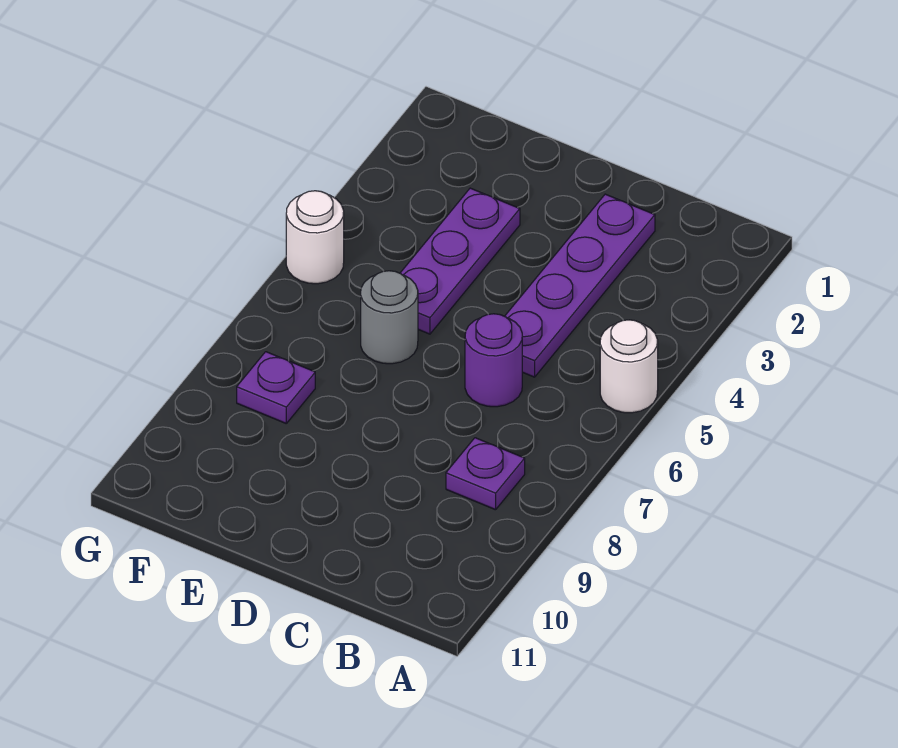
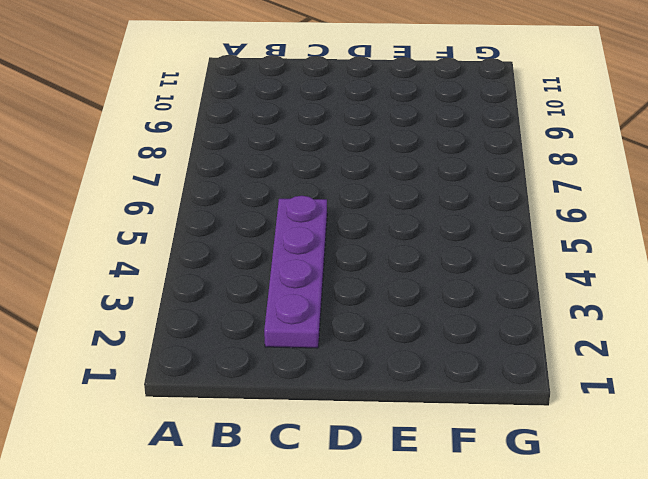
none -> white round brick A5 level 1
none -> purple plate B8 level 1

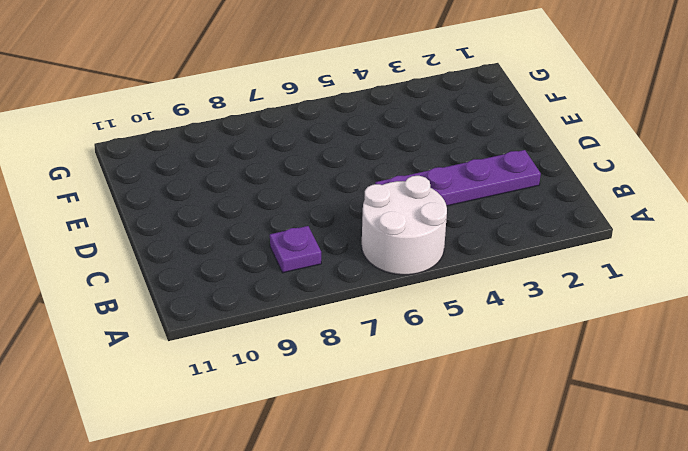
white round brick A5:B6 level 1 -> white round brick A5 level 1
none -> purple round brick C6 level 1
none -> purple plate E3:E5 level 1

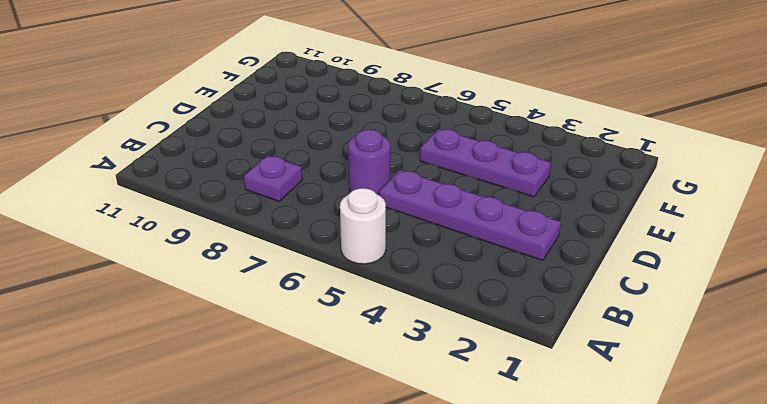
none -> grey round brick E6 level 1
none -> purple plate F8 level 1

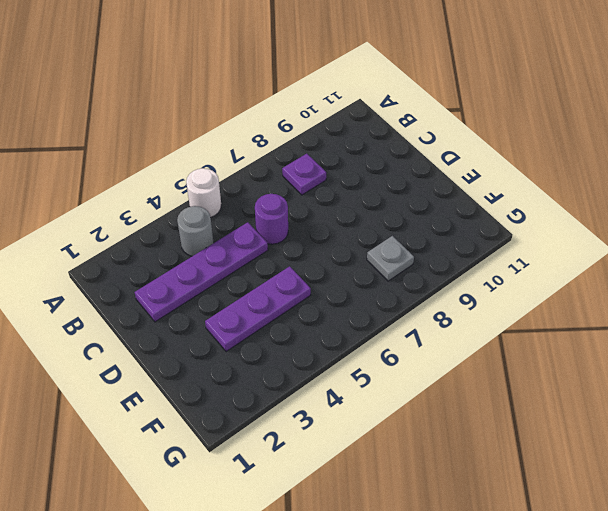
grey round brick B4 level 1 -> grey round brick E6 level 1
grey plate F8 level 1 -> purple plate F8 level 1
none -> white round brick G5 level 1

